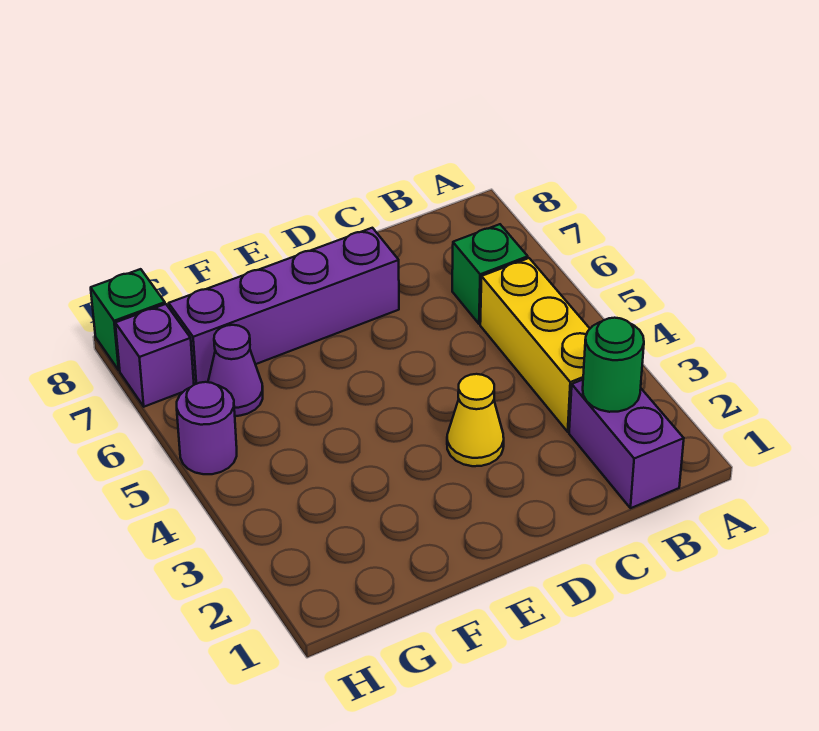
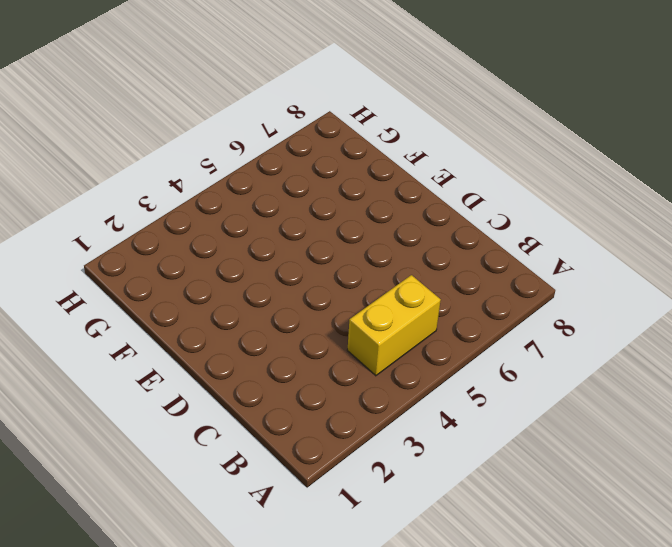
yellow brick B4:B5 level 1 -> yellow brick B3:B5 level 1
none -> purple brick B1:B2 level 1
none -> green brick B6 level 1

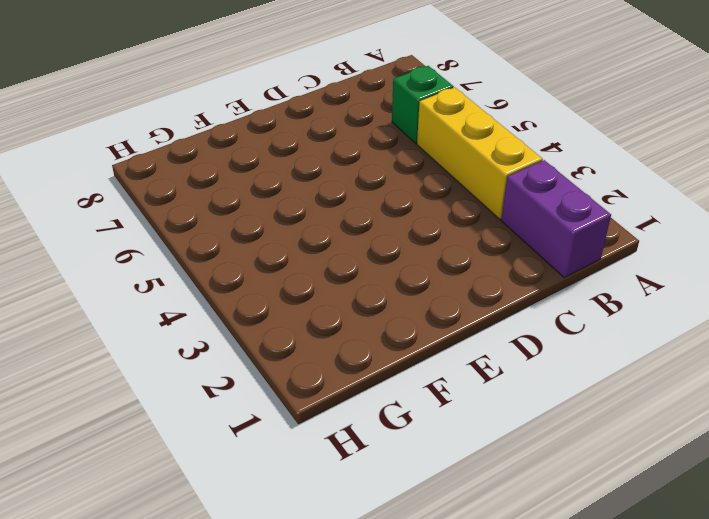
none -> yellow cone D3 level 1
none -> purple brick D7:G7 level 1

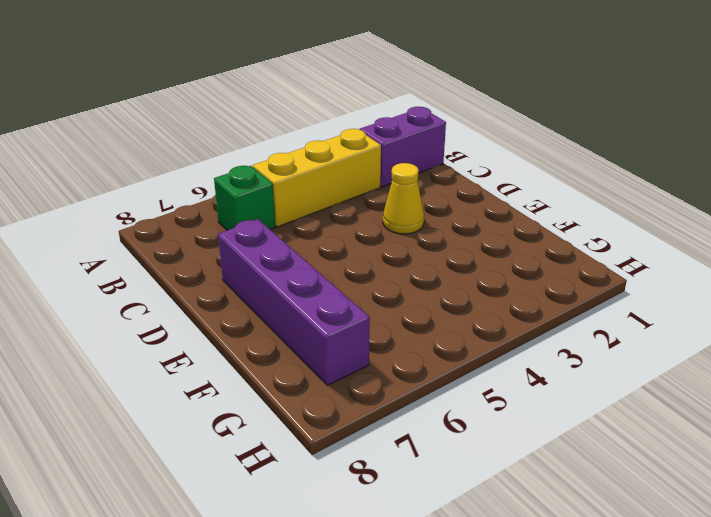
none -> purple cone G6 level 1
none -> purple round brick H5 level 1

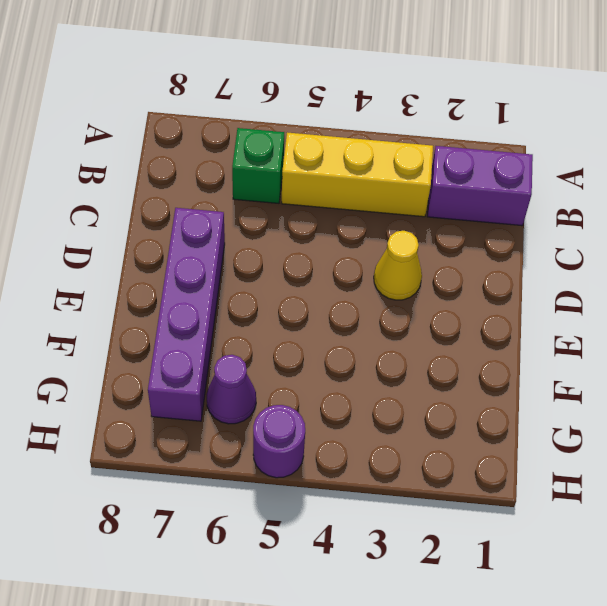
none -> purple brick H7 level 1
none -> green brick H8 level 1

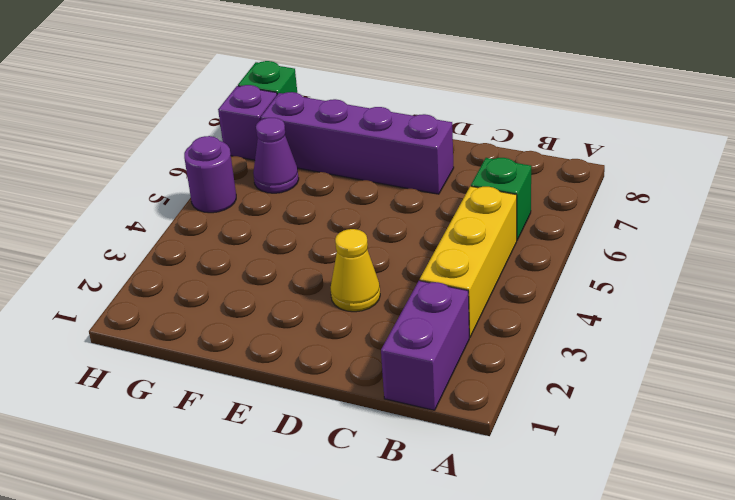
none -> green round brick B2 level 2

